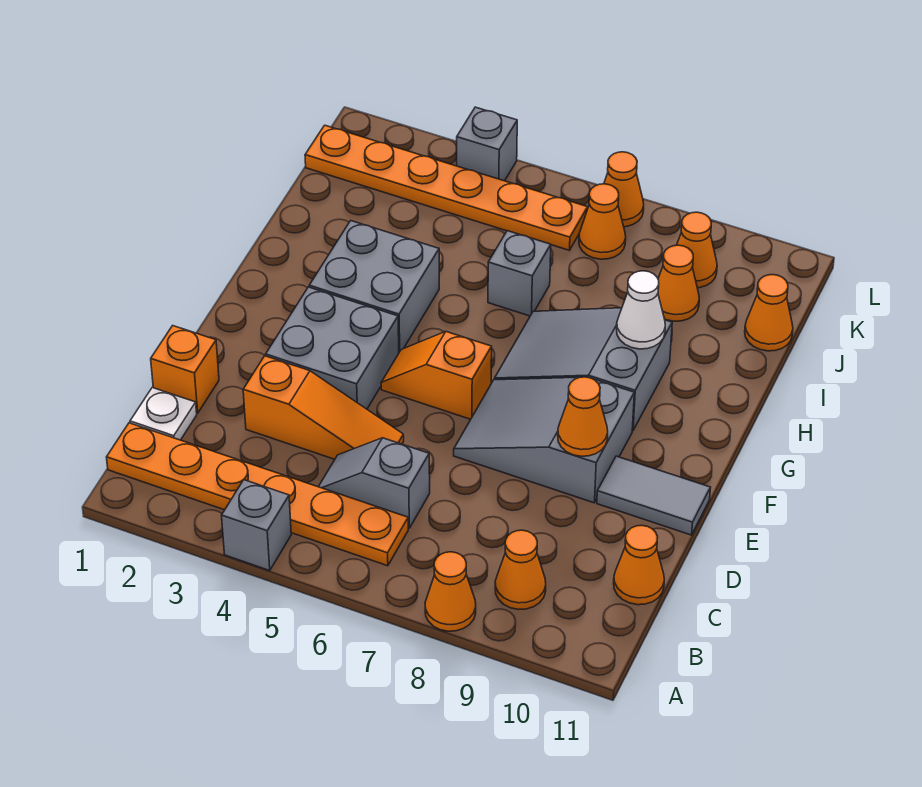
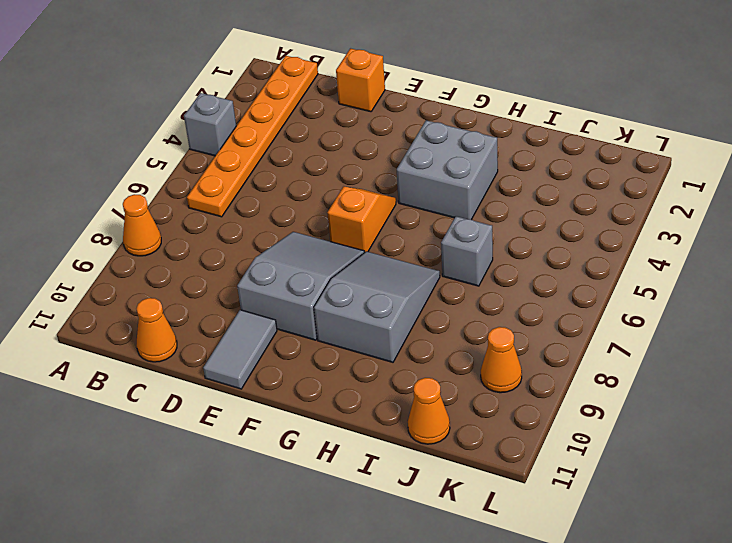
none -> orange cone B9 level 1
none -> white plate C1 level 1
none -> grey slope C5:C6 level 1 top 6

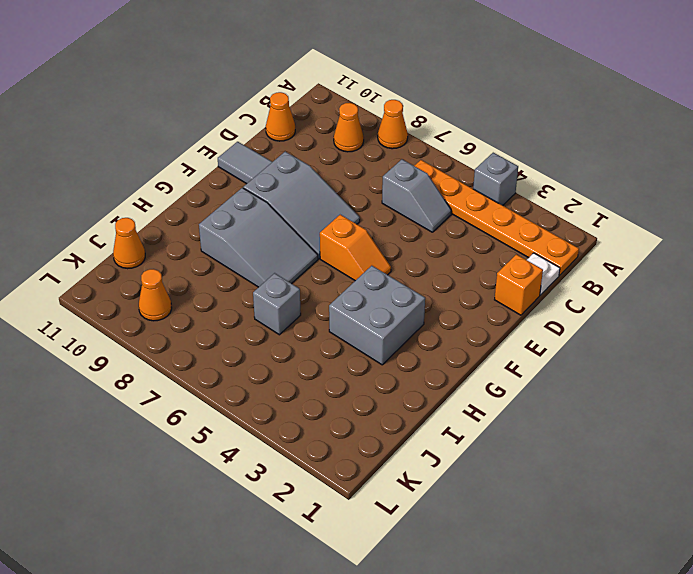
none -> orange slope D3:D5 level 1 top 3
none -> grey brick E3:F4 level 1
none -> orange cone J9 level 1

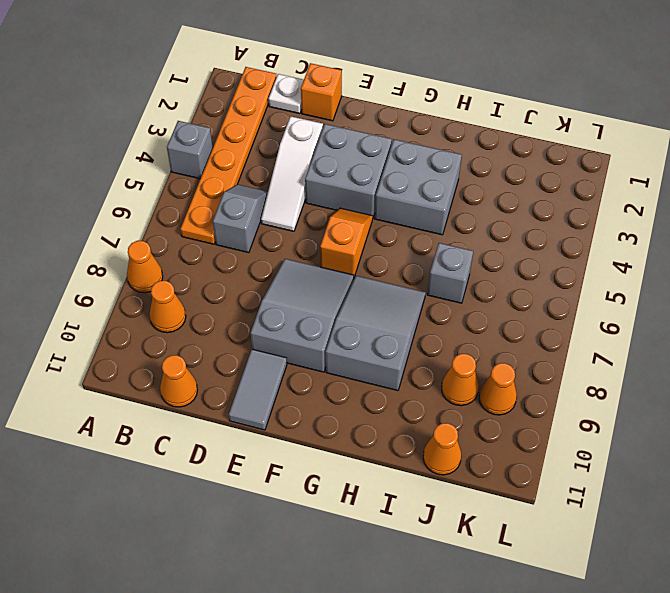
white slope D3:D5 level 1 top 3 -> orange slope D3:D5 level 1 top 3
none -> orange plate K1:K6 level 1
none -> orange cone K7 level 1
none -> grey brick L4 level 1

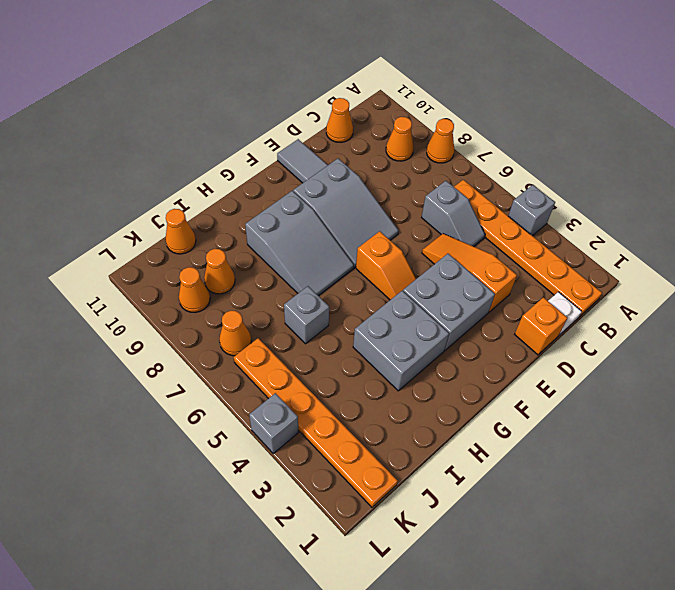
none -> orange cone L7 level 1
none -> orange cone E9 level 2
none -> white cone H9 level 2

